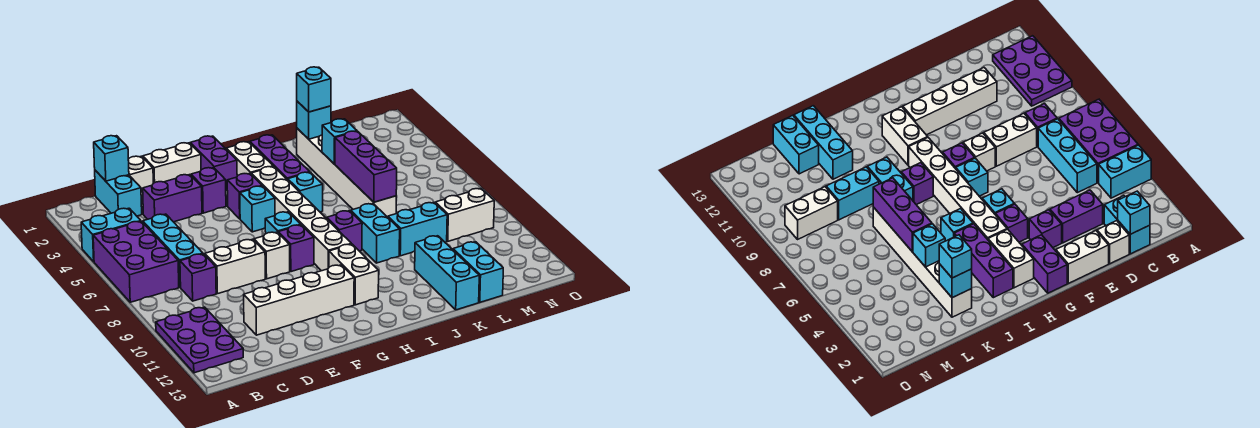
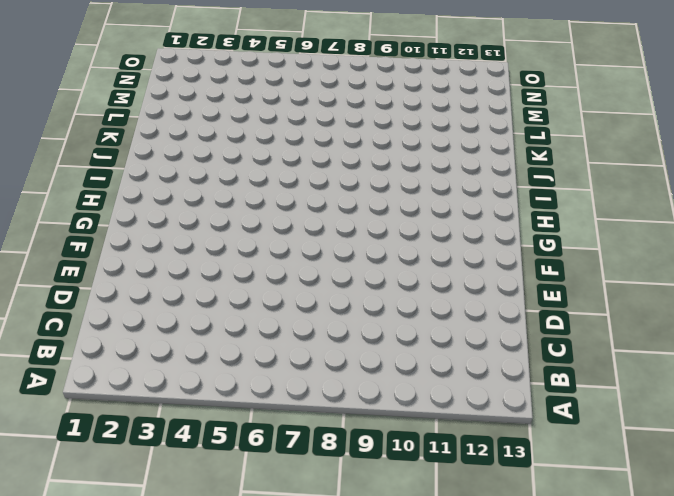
none -> cyan brick A4:B4 level 1
none -> purple brick A5:B7 level 1
none -> purple plate A10:B12 level 1
none -> cyan brick C1:C2 level 1

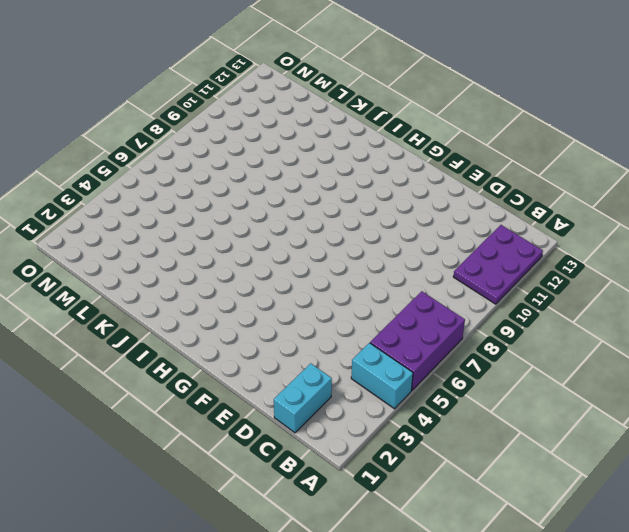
none -> cyan brick C5:C7 level 1
none -> purple brick C8 level 1
none -> white brick D1 level 1
none -> purple brick D3:E3 level 1

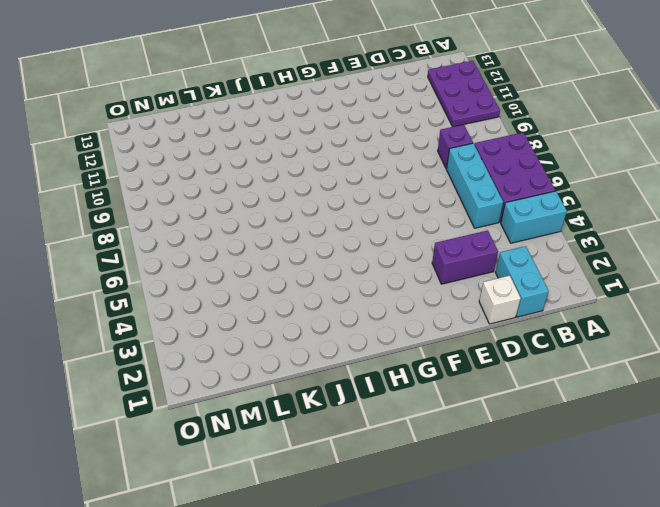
none -> white brick D8:E8 level 1
none -> white brick D11:G11 level 1
none -> white brick E1:F1 level 1
none -> purple brick F3 level 1

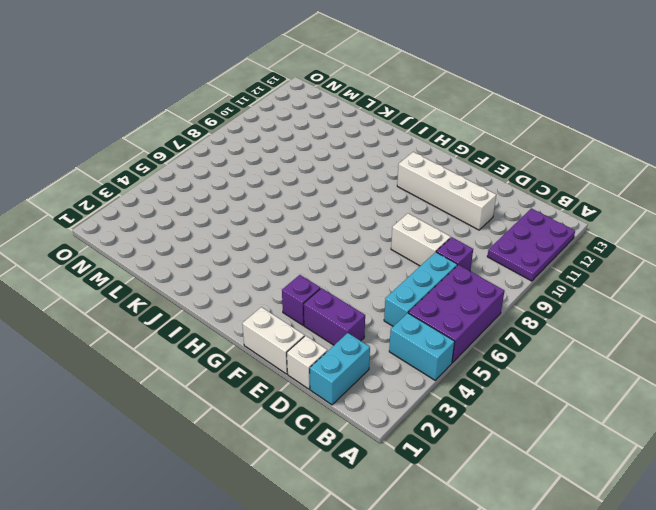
none -> white brick F8 level 1
none -> purple brick G1:G2 level 1
none -> purple brick G4 level 1
none -> cyan brick G5 level 1

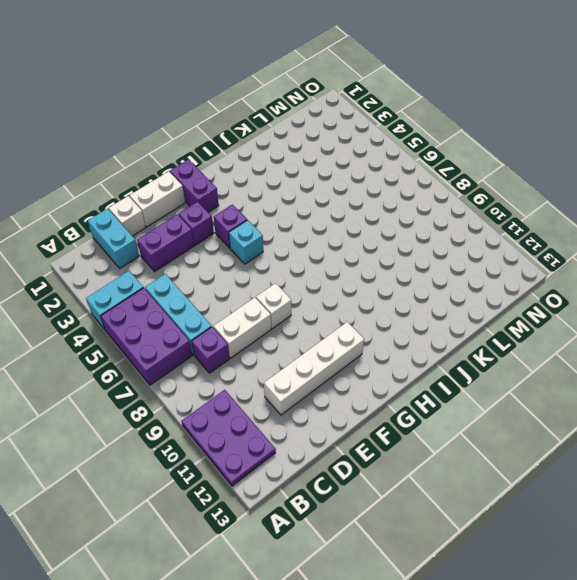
none -> cyan brick G7 level 1
none -> purple brick G8 level 1
none -> white brick H2:H3 level 1
none -> white brick H4:H9 level 1

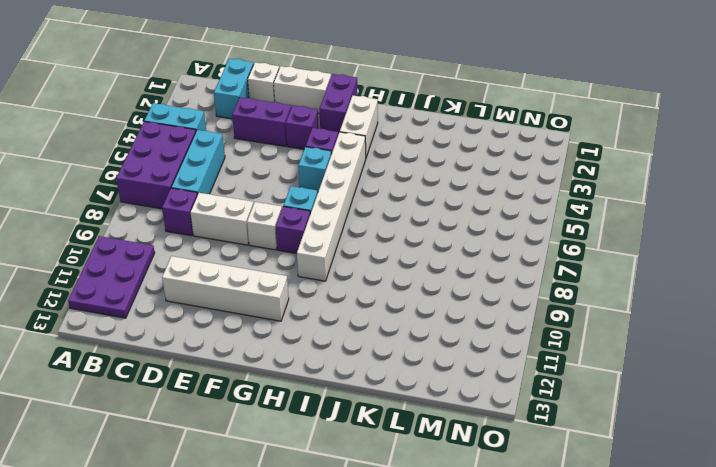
none -> white brick H10:H11 level 1
none -> purple brick I2:I4 level 1
none -> cyan brick I5 level 1
none -> purple brick I8 level 1

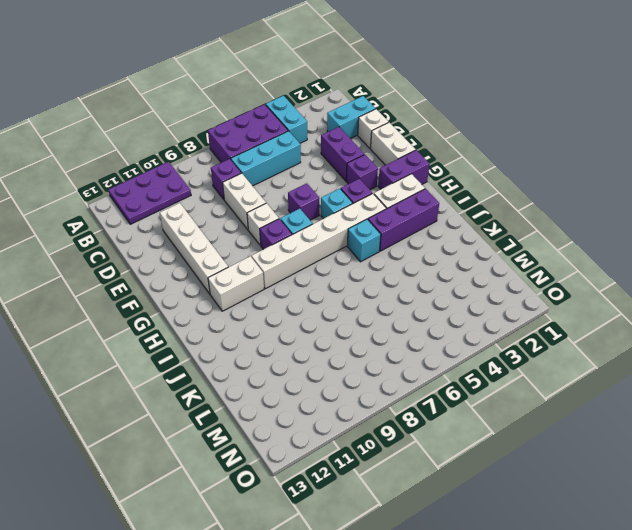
purple brick F6 level 1 -> purple brick I8 level 1
none -> cyan brick J8:J9 level 1
none -> white brick K2:K7 level 1
none -> cyan brick K9:L9 level 1
none -> cyan brick K11:K13 level 1

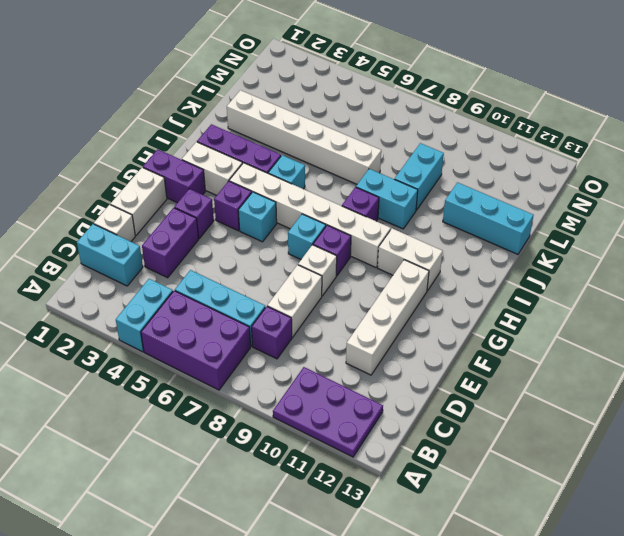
none -> cyan brick L12:L13 level 1
none -> white brick M9:N9 level 1
none -> cyan brick C1 level 2
none -> cyan brick K2 level 2

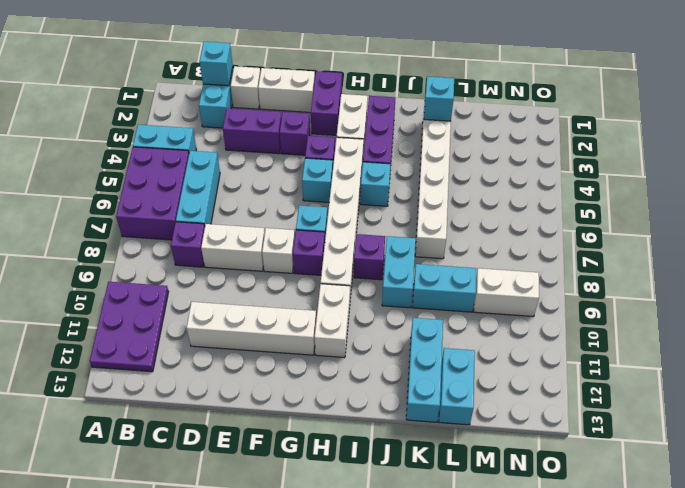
none -> cyan brick K4 level 2
none -> purple brick K5:K7 level 2
none -> cyan brick K2 level 3

